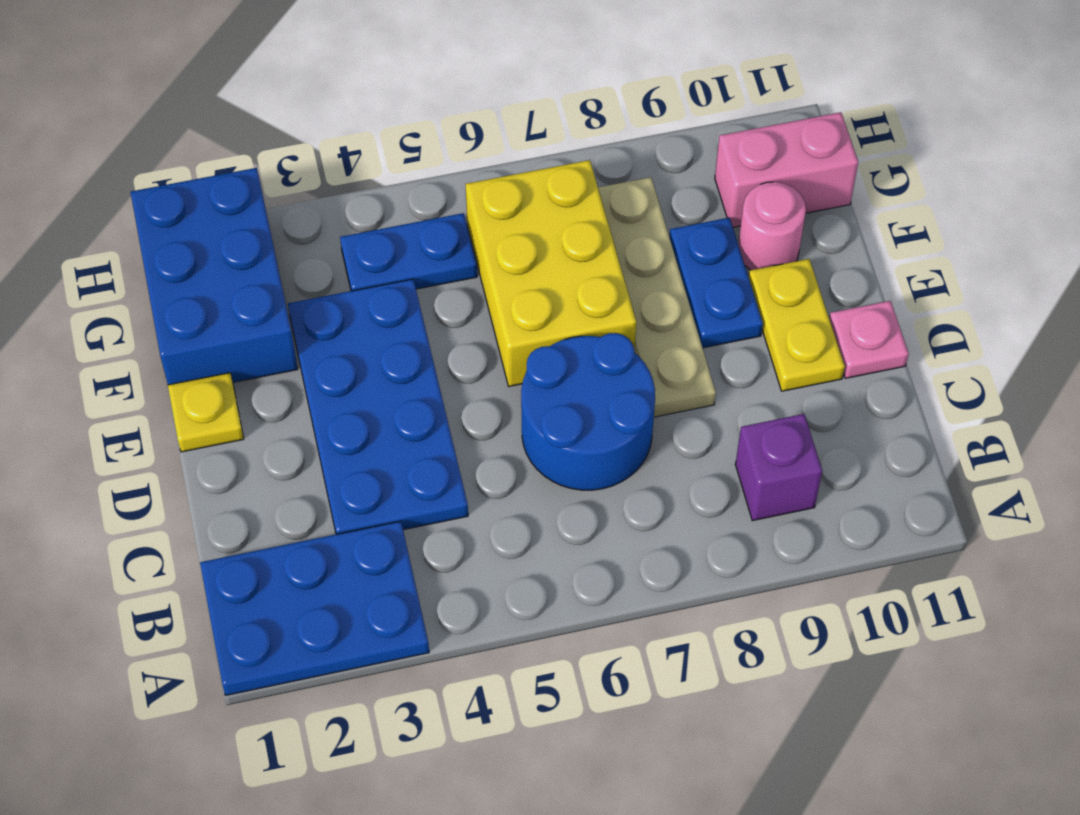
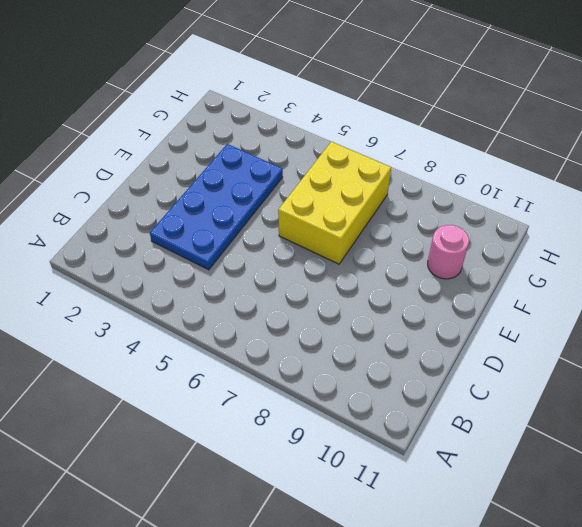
none -> blue plate A1:B3 level 1
none -> purple brick B9 level 1
none -> blue round brick C6:D7 level 1

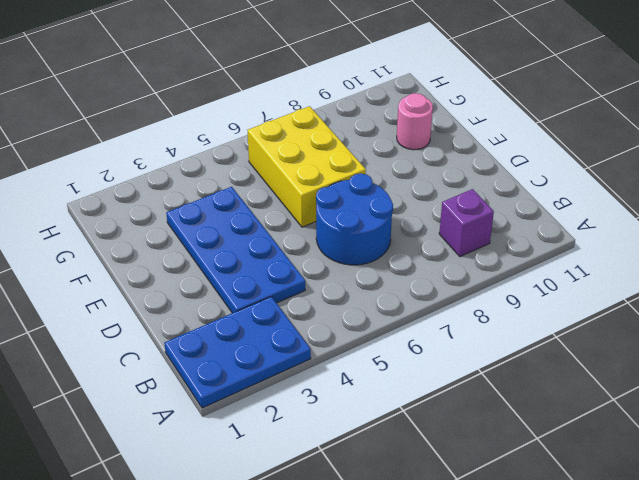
none -> tan plate D8:G8 level 1
none -> yellow plate D10:E10 level 1
none -> pink plate D11 level 1

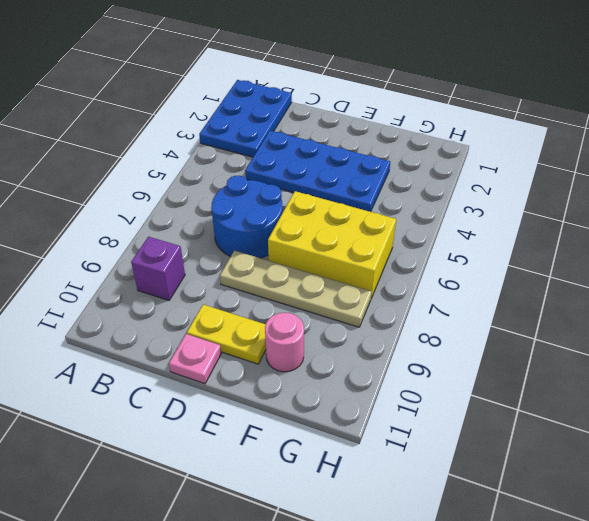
none -> yellow plate E1 level 1
none -> blue plate E9:F9 level 1
none -> blue brick F1:H2 level 1

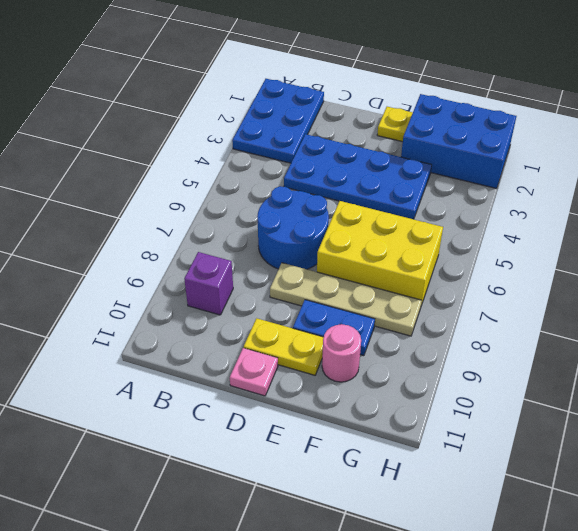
none -> blue plate G4:G5 level 1
none -> pink brick G10:G11 level 1

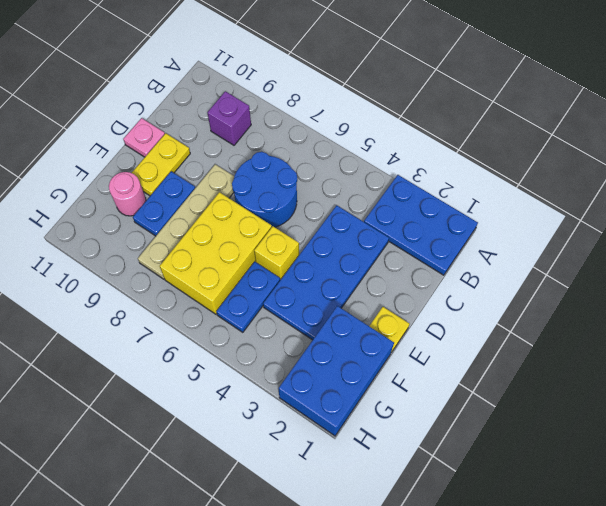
yellow brick E5 level 1 -> none
blue plate F5:G5 level 1 -> blue plate G4:G5 level 1
none -> pink brick G10:G11 level 1

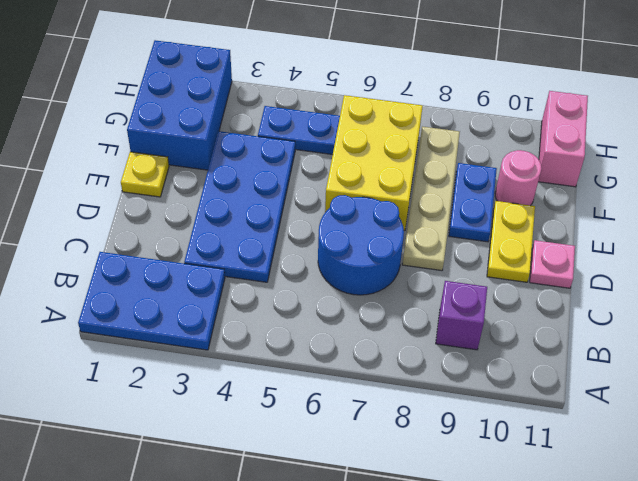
pink brick G11:H11 level 1 -> pink brick G10:G11 level 1

